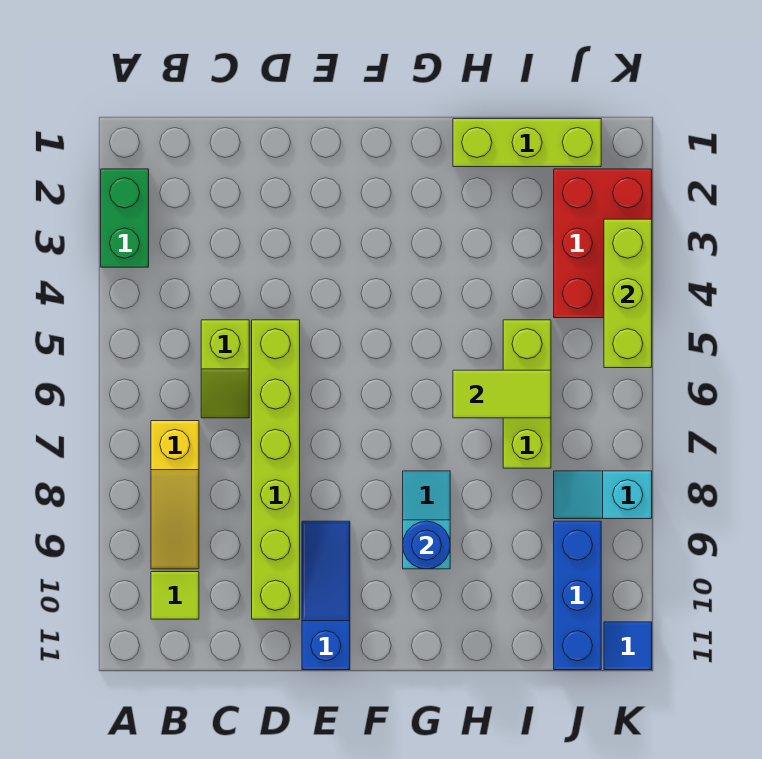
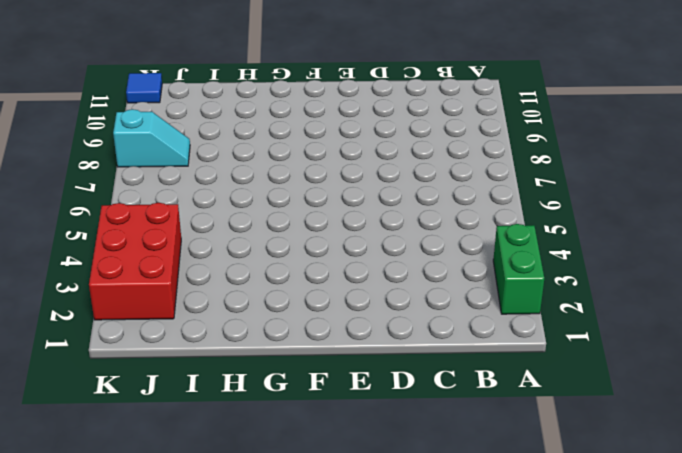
none -> yellow slope B7:B9 level 1 top 7
none -> lime tile B10 level 1
none -> lime slope C5:C6 level 1 top 5

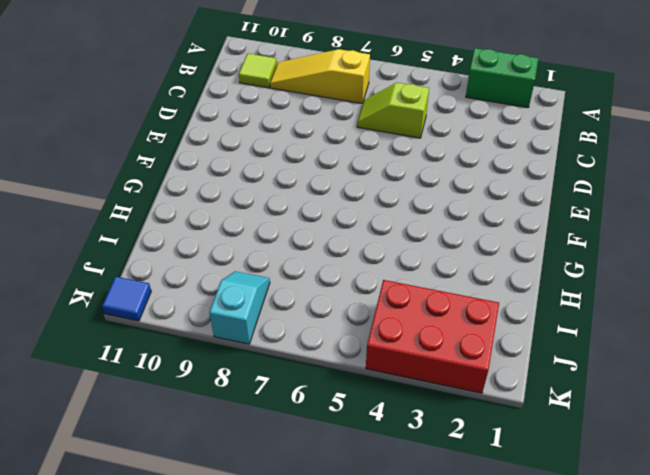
none -> lime brick D5:D10 level 1
none -> blue slope E9:E11 level 1 top 11
none -> cyan slope G8:G9 level 1 top 9

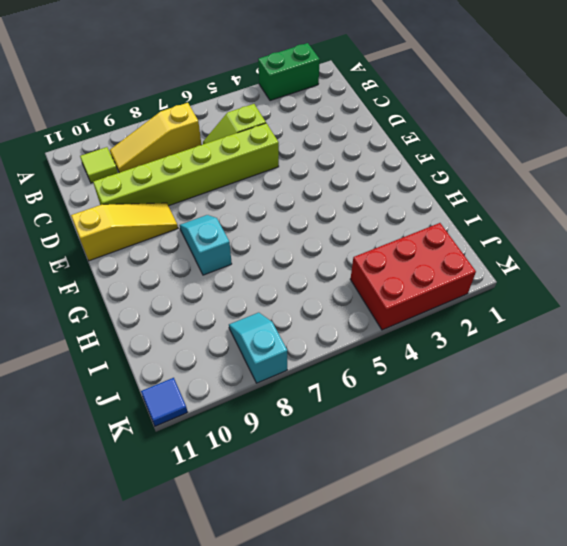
yellow slope E9:E11 level 1 top 11 -> blue slope E9:E11 level 1 top 11
cyan slope F8:G8 level 1 top G -> cyan slope G8:G9 level 1 top 9
none -> lime brick H1:J1 level 1
none -> lime brick I5:I7 level 1
none -> blue brick J9:J11 level 1

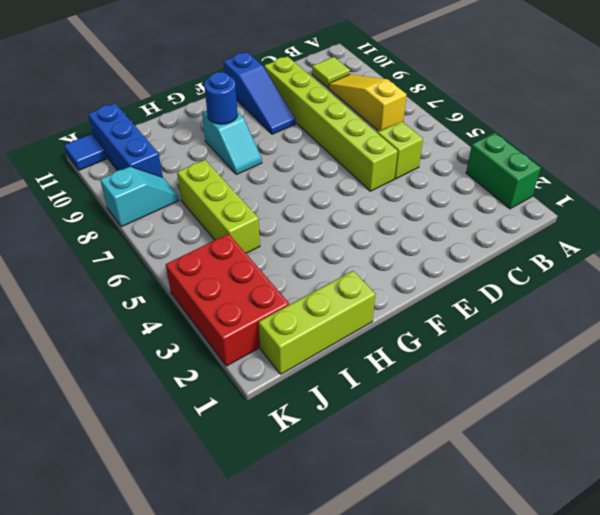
none -> lime tile H6:I6 level 2
none -> lime brick K3:K5 level 2

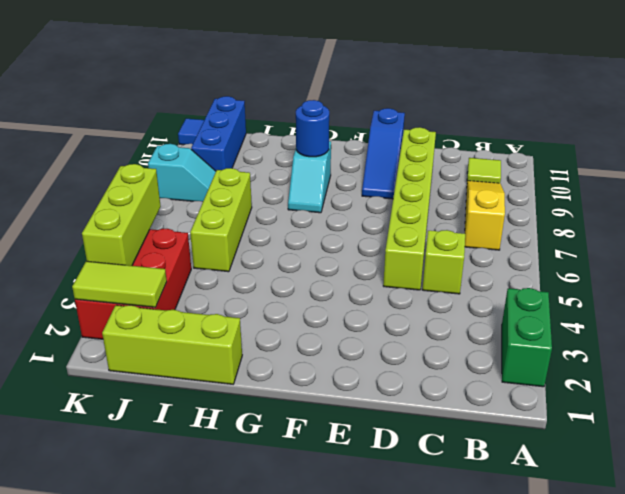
lime tile J2:K2 level 2 -> lime tile H6:I6 level 2

